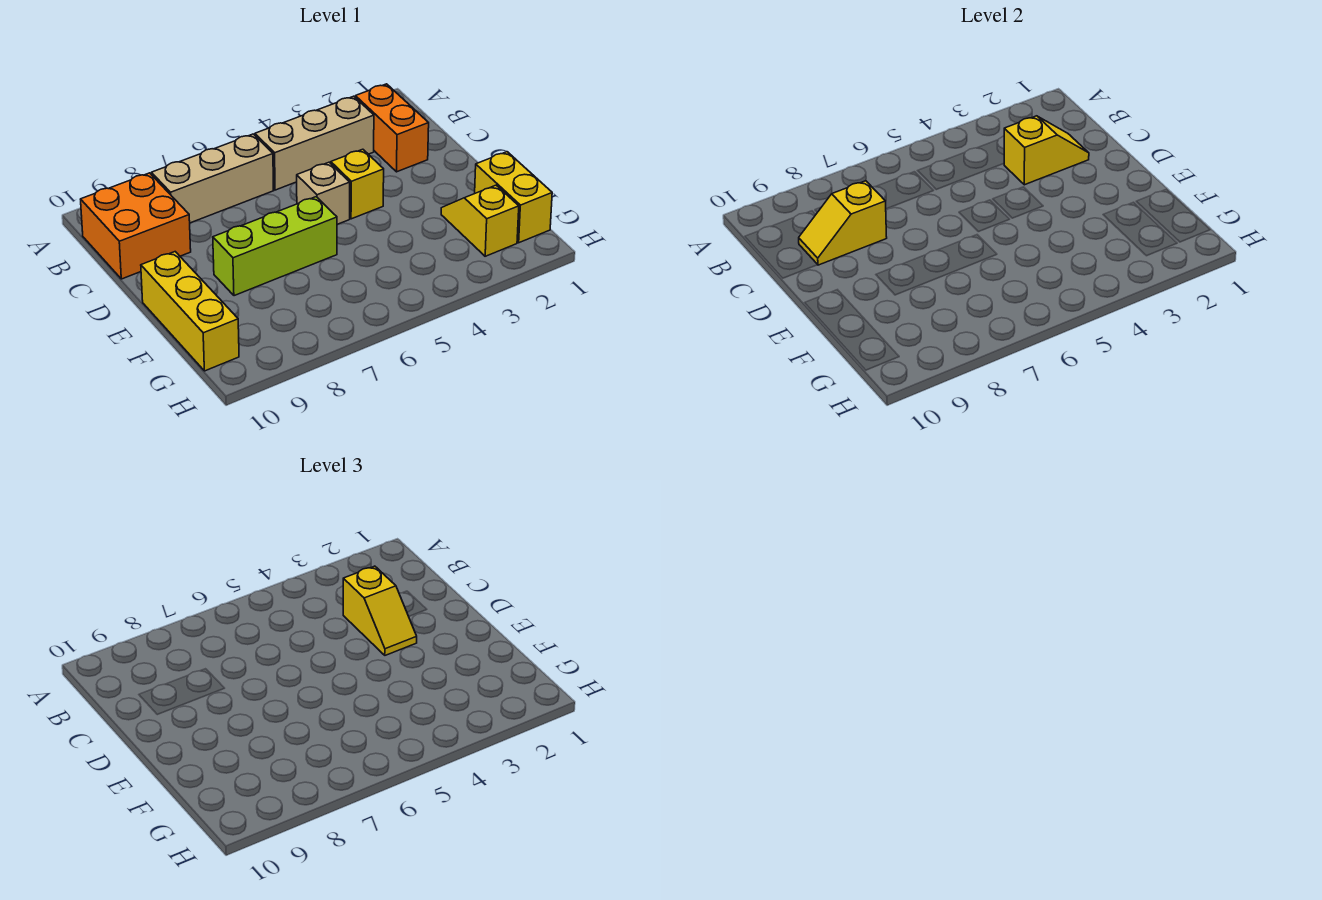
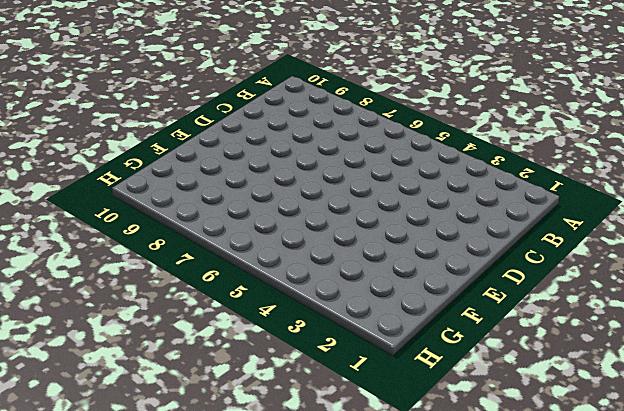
none -> orange brick B2:C2 level 1
none -> tan brick B3:B5 level 1
none -> tan brick B6:B8 level 1

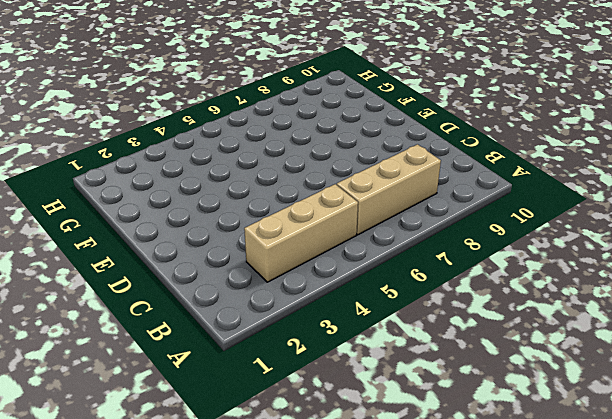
none -> orange brick B2:C2 level 1
none -> orange brick B9:C10 level 1
none -> yellow brick D4 level 1

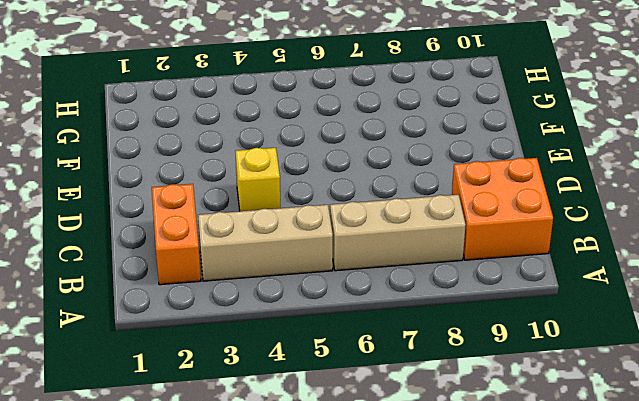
none -> tan brick D5 level 1
none -> lime brick E6:E8 level 1
none -> yellow brick E10:G10 level 1

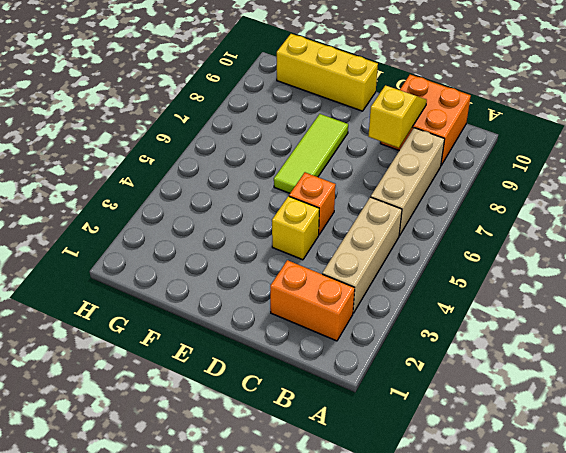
orange brick D5 level 1 -> tan brick D5 level 1
lime tile E6:E8 level 1 -> lime brick E6:E8 level 1
none -> yellow brick F1:G1 level 1
none -> yellow slope F2:G2 level 1 top G
none -> yellow slope C2:C3 level 2 top 3

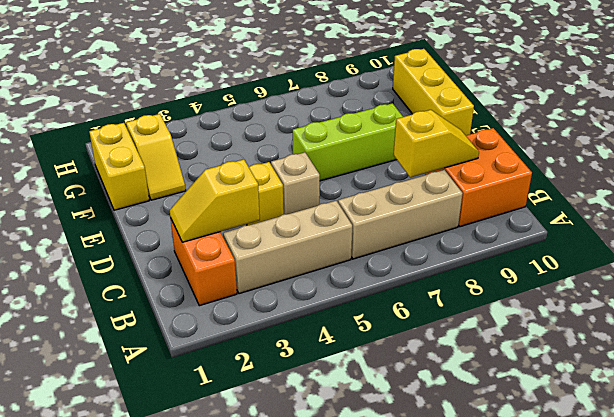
none -> yellow slope C3:D3 level 3 top C

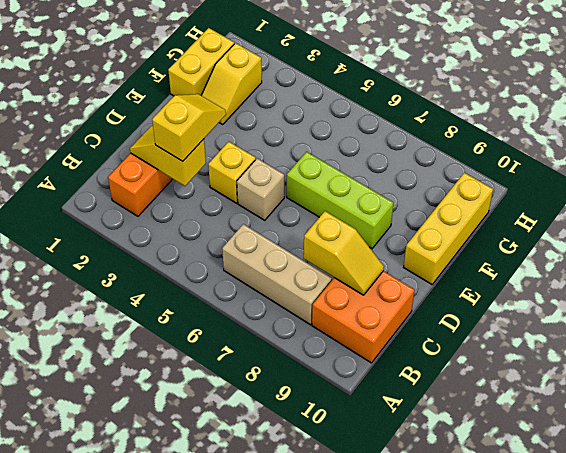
none -> tan brick B3:B5 level 1

